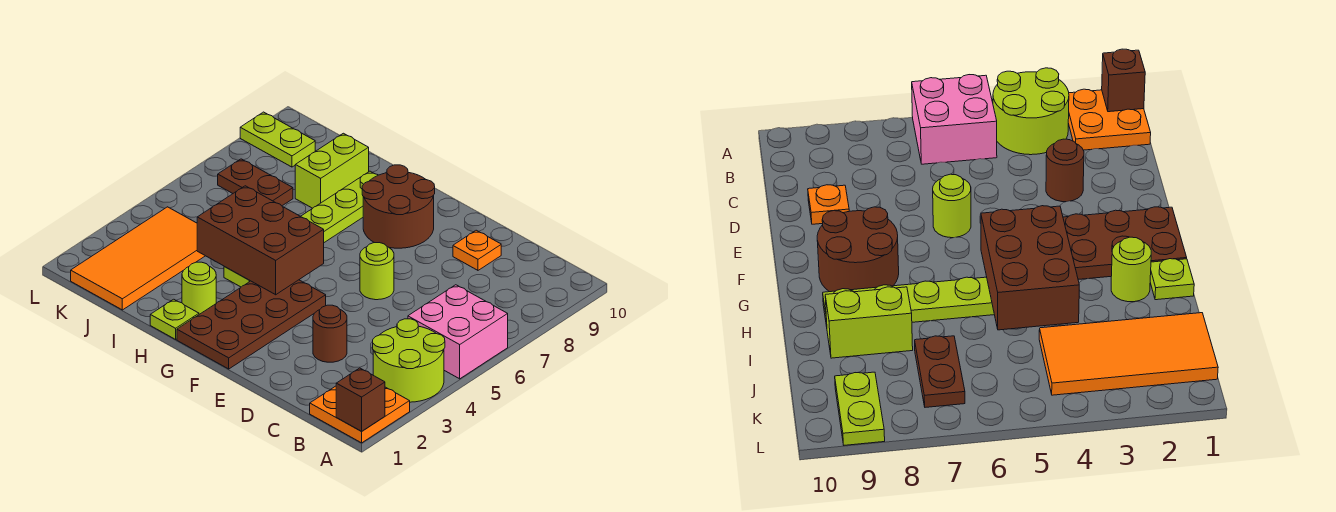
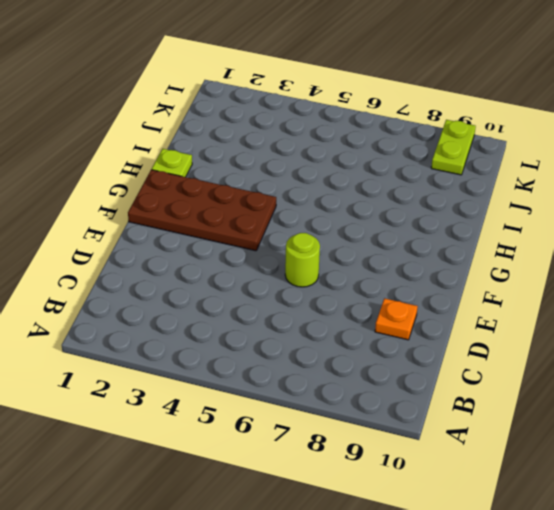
none -> orange plate A1:B2 level 1
none -> lime round brick A3:B4 level 1
none -> pink brick A5:B6 level 1

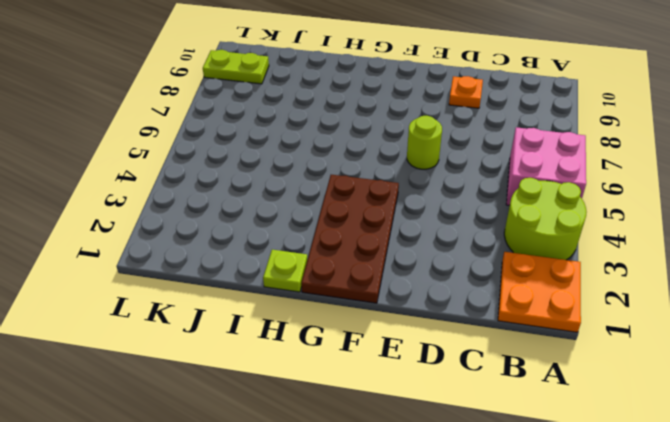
none -> brown round brick D3 level 1
none -> brown round brick F8:G9 level 1
none -> lime round brick H2 level 1

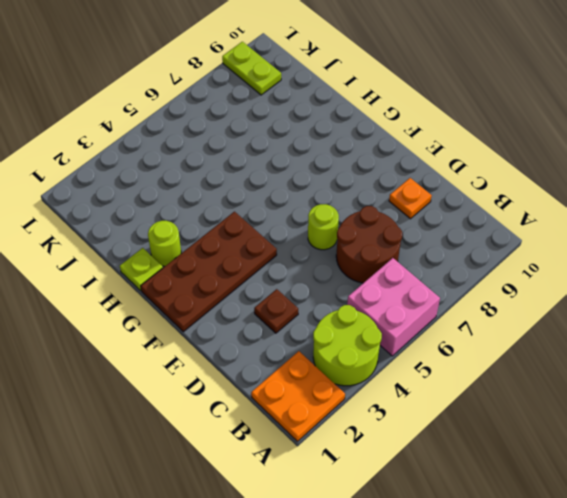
brown round brick C6:D7 level 1 -> brown round brick F8:G9 level 1
brown plate D3 level 1 -> brown round brick D3 level 1
none -> lime plate H4:H9 level 1
none -> lime brick I8:I9 level 1
none -> orange tile J1:K4 level 1

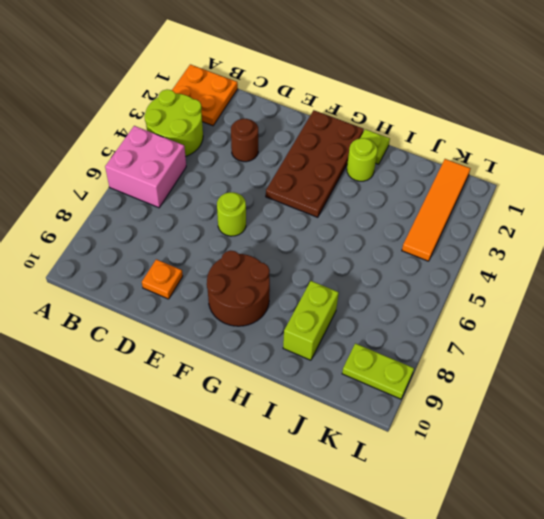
orange tile K1:K4 level 1 -> orange tile J1:K4 level 1
none -> lime plate H4:H9 level 1
none -> brown plate J7:K7 level 1
none -> brown brick A1 level 2

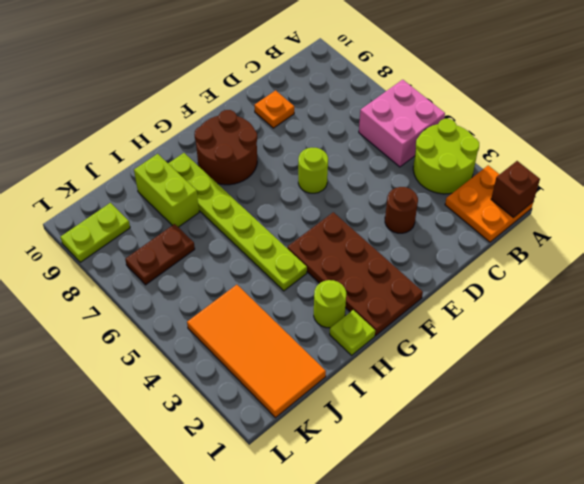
none -> brown brick G4:I5 level 2

